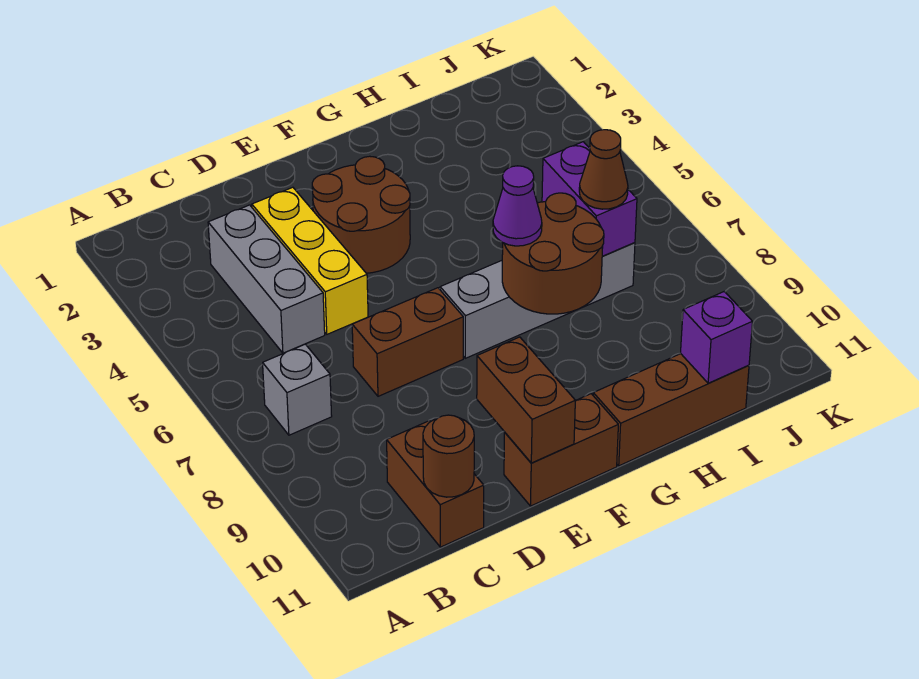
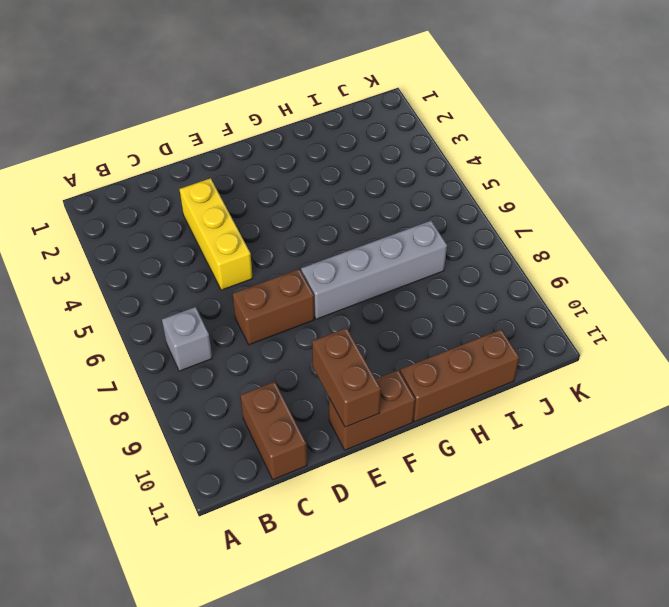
none -> grey brick C3:C5 level 1
none -> brown round brick E3:F4 level 1
none -> brown round brick C11 level 2

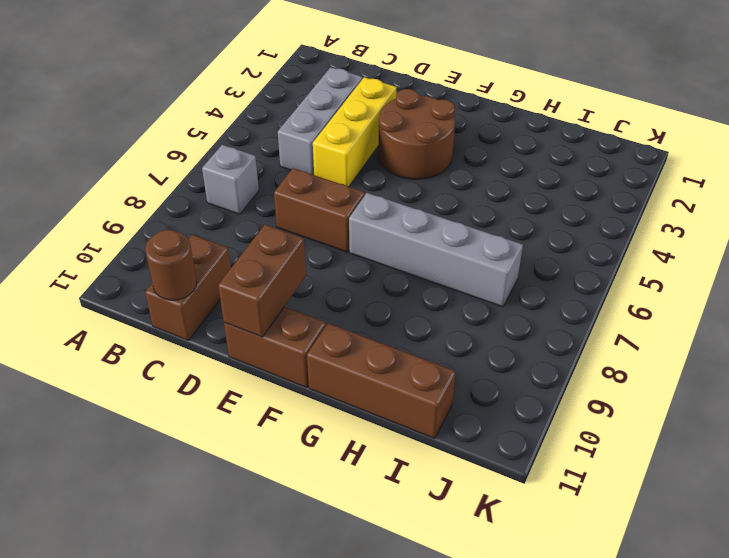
none -> brown round brick G7:H8 level 2
none -> purple brick I6:I7 level 2
none -> purple brick I11 level 2

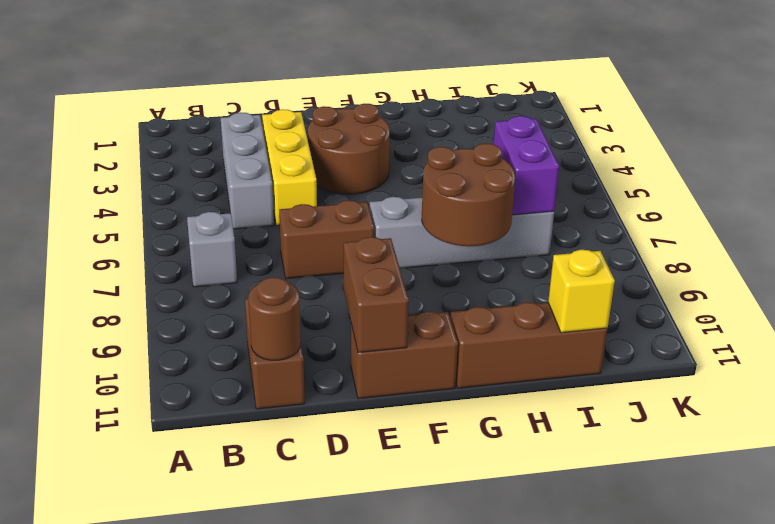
yellow brick I11 level 2 -> purple brick I11 level 2
none -> purple cone G7 level 3
none -> brown cone I7 level 3

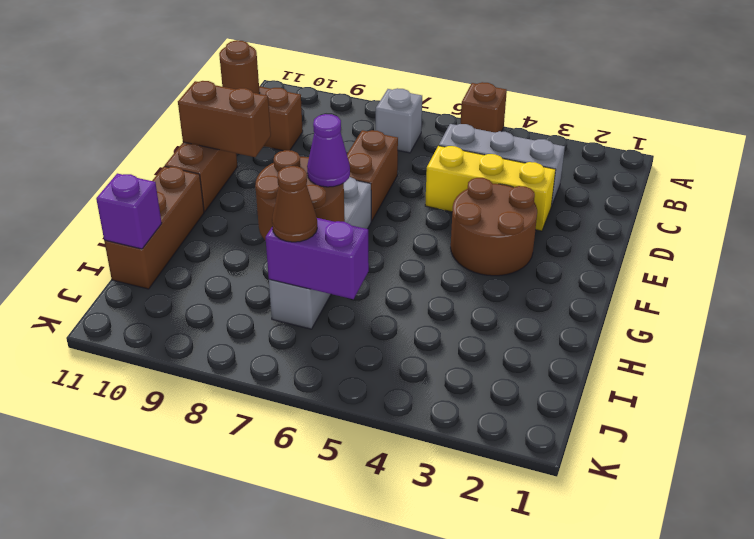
brown brick A5 level 1 -> none

